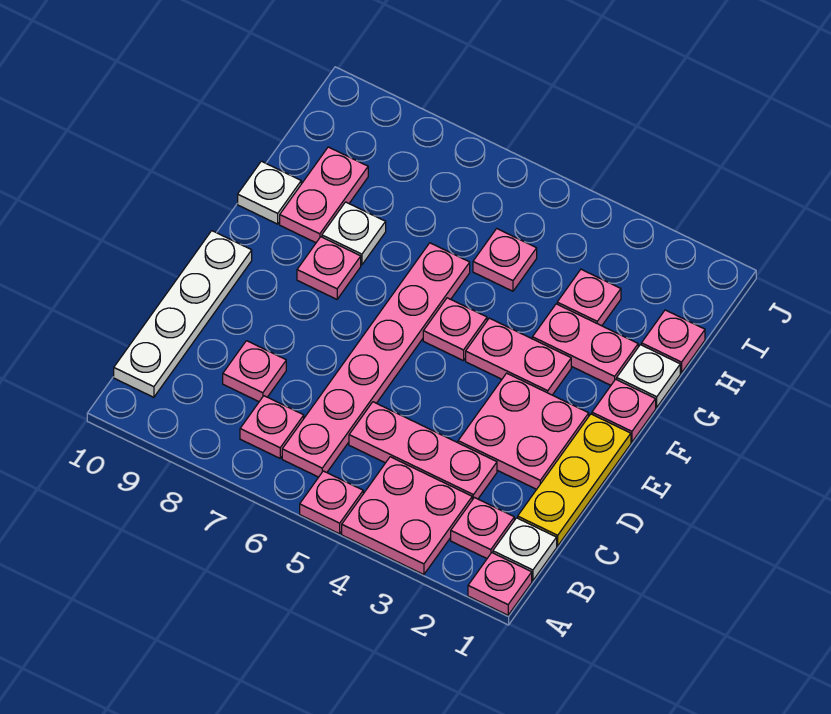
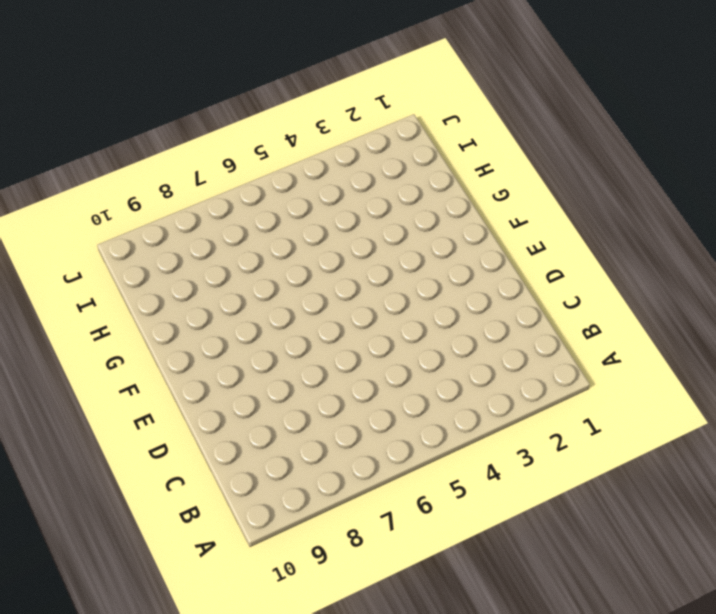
none -> pink plate A1 level 1
none -> pink plate A3:B4 level 1
none -> pink plate A5 level 1

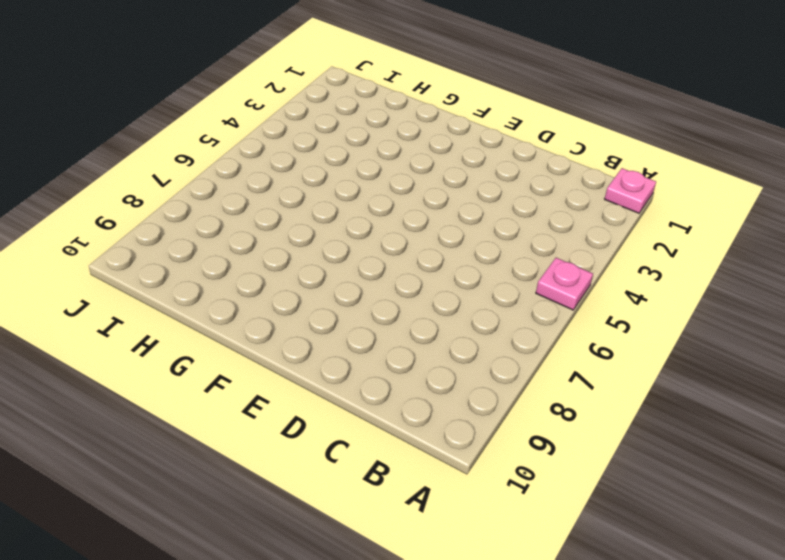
none -> pink plate A3:B4 level 1
none -> white plate B1 level 1
none -> pink plate B2 level 1

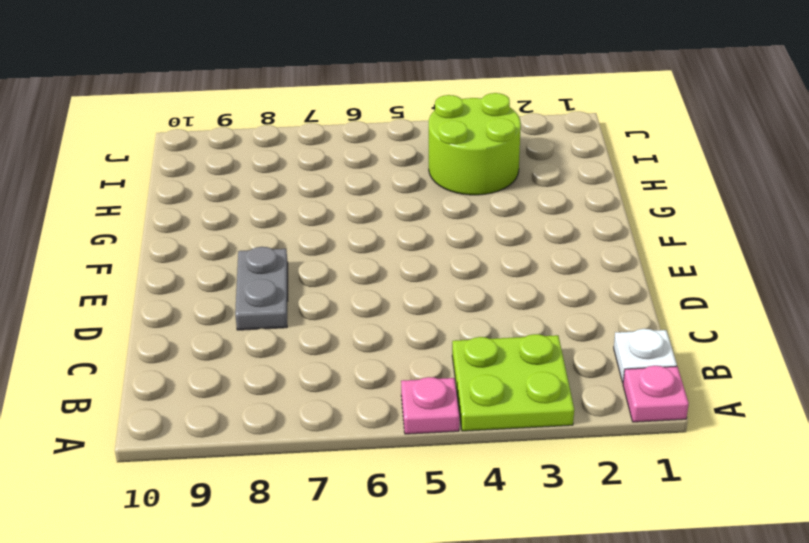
lime plate A3:B4 level 1 -> pink plate A3:B4 level 1
grey plate D8:E8 level 1 -> none
lime round brick H3:I4 level 1 -> pink plate H3 level 1
none -> pink plate B2 level 1
none -> pink plate B6:G6 level 1
none -> pink plate B7 level 1

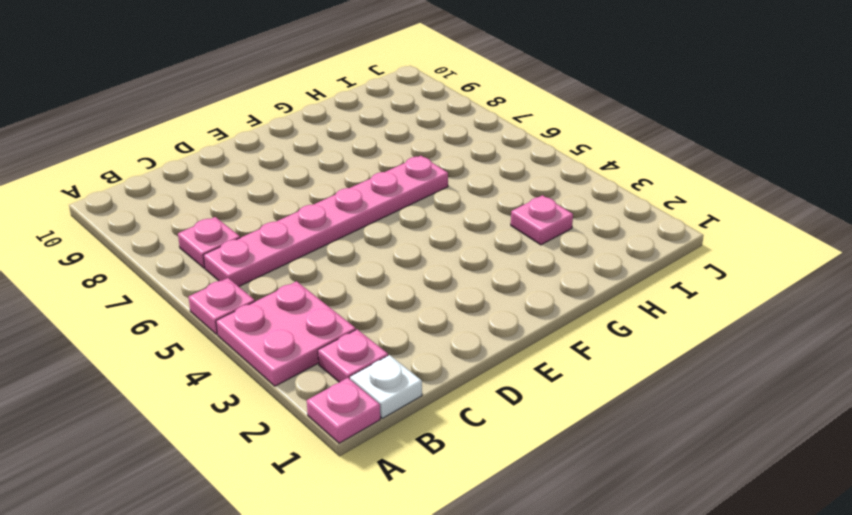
none -> white plate B10:E10 level 1
none -> yellow plate C1:E1 level 1
none -> pink plate C3:C5 level 1

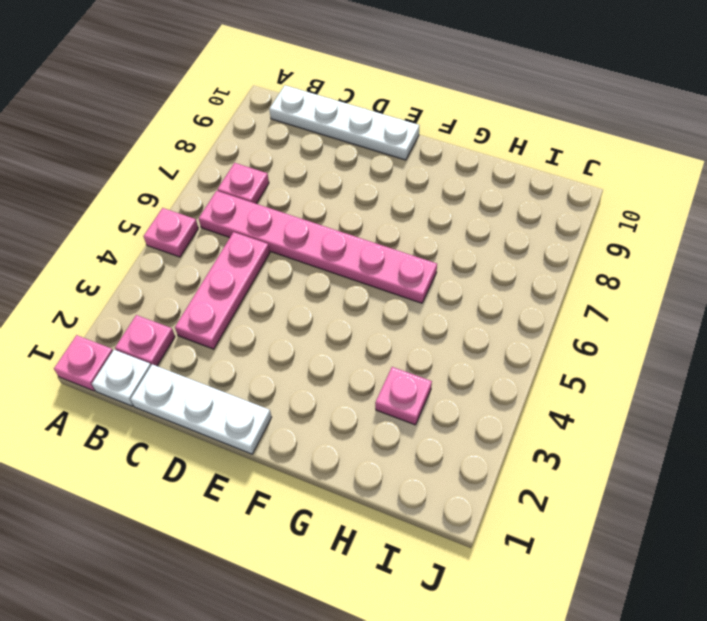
white plate C1:E1 level 1 -> yellow plate C1:E1 level 1
none -> pink plate A3:B4 level 1
none -> pink plate C8 level 1
none -> pink plate D2:E3 level 1

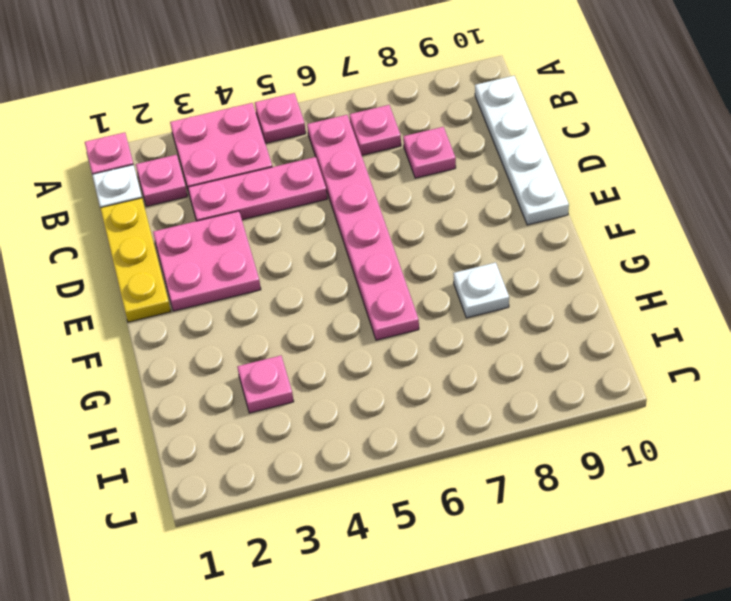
none -> pink plate F1 level 1
none -> pink plate F3:F4 level 1
none -> pink plate F5 level 1

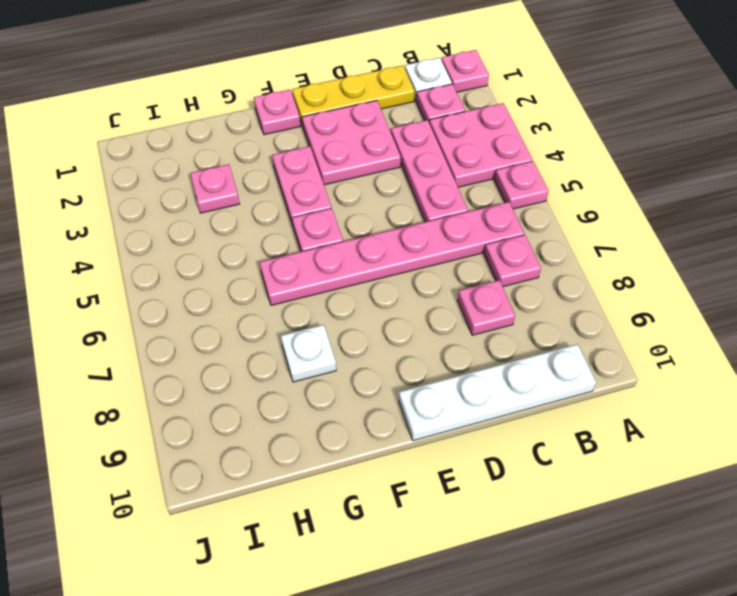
none -> pink plate F8 level 1
none -> white plate G1 level 1
none -> pink plate G2:G3 level 1

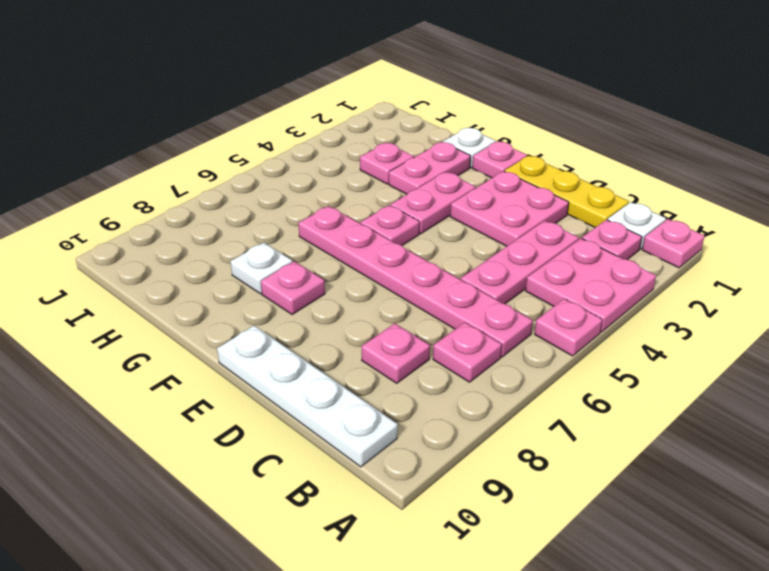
none -> pink plate G9:H9 level 1
none -> white plate G10 level 1
none -> pink plate H1 level 1

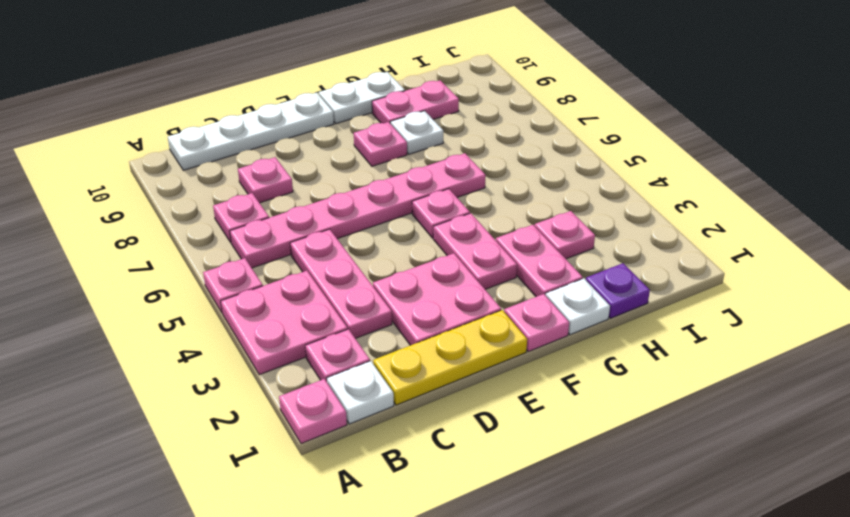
white plate F10:G10 level 1 -> white plate G10 level 1
purple plate H1 level 1 -> pink plate H1 level 1
none -> pink plate H5 level 1

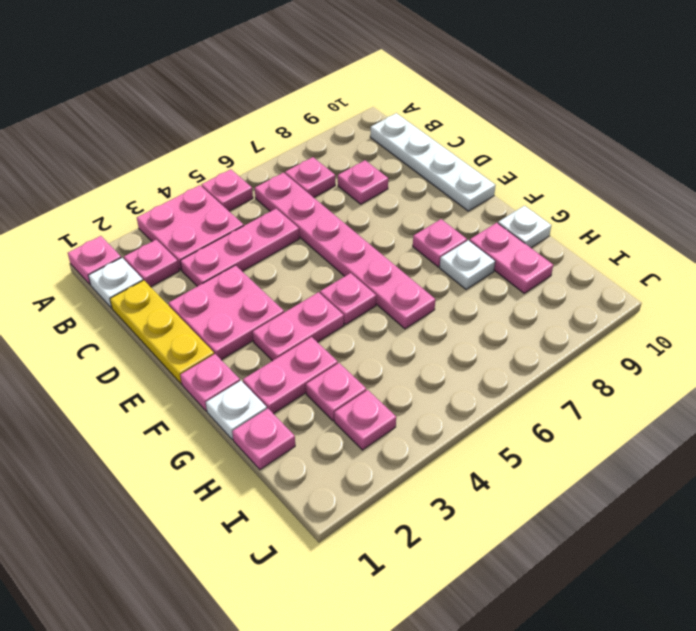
pink plate I3 level 1 -> pink plate H5 level 1

